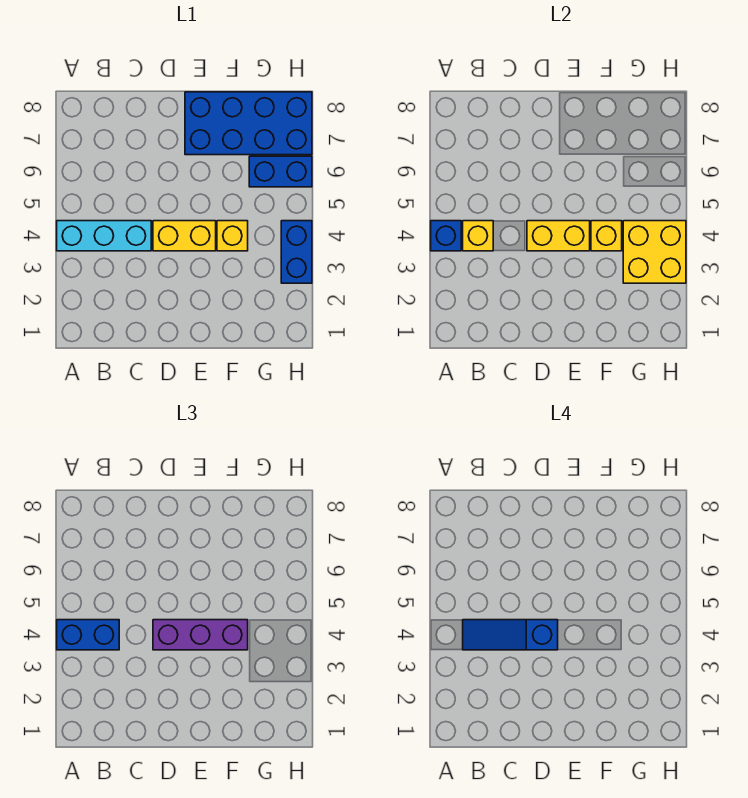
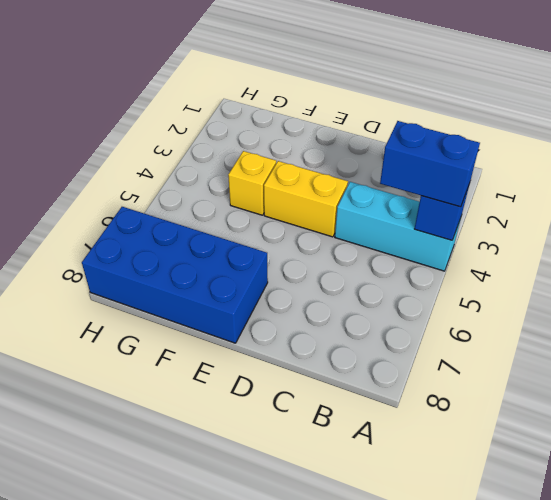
none -> blue brick G6:H6 level 1
none -> blue brick H3:H4 level 1
none -> yellow brick B4 level 2

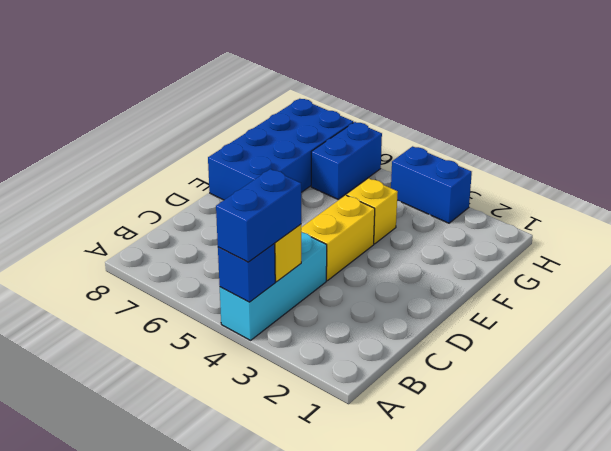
none -> yellow brick D4:E4 level 2
none -> yellow brick F4 level 2
none -> yellow brick G3:H4 level 2

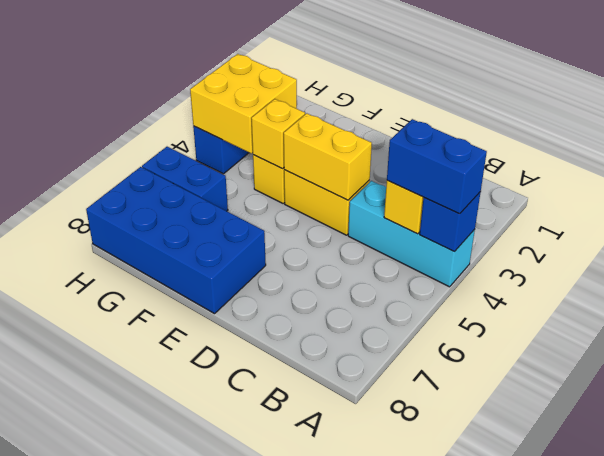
none -> purple brick D4:F4 level 3
none -> blue slope B4:D4 level 4 top D

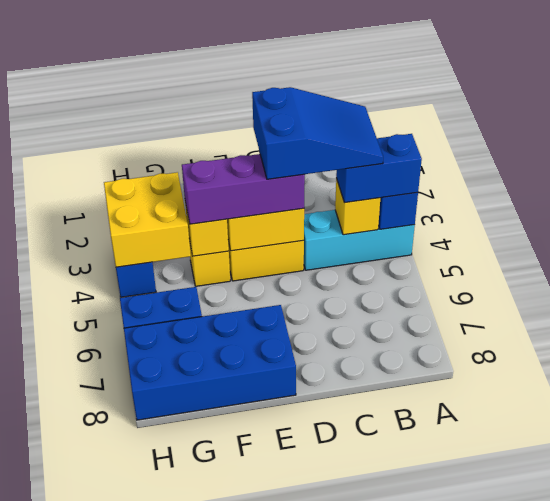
blue slope B3:D4 level 4 top D -> blue slope B4:D4 level 4 top D

